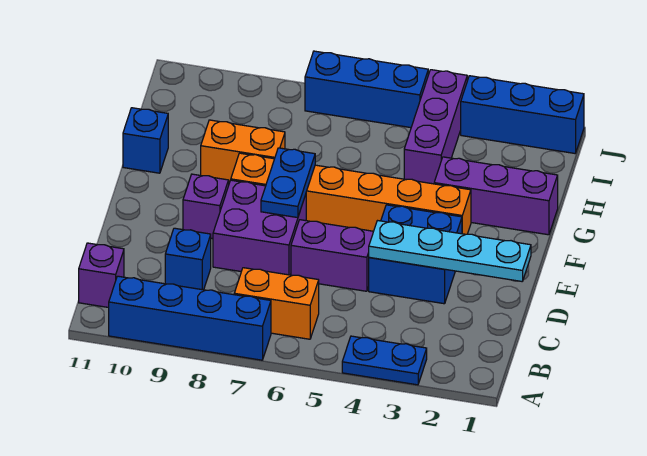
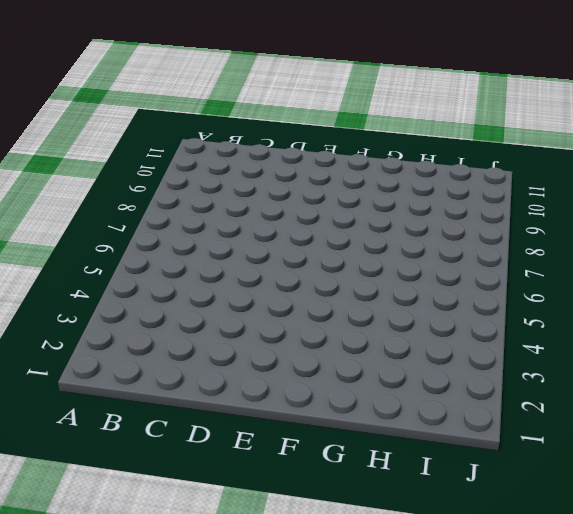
none -> blue plate A3:A4 level 1
none -> blue brick A7:A10 level 1
none -> orange brick B6:B7 level 1

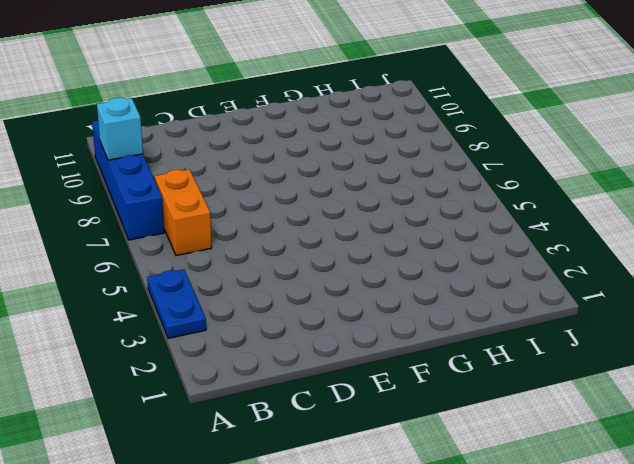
cyan brick A9 level 2 -> none
none -> purple brick B11 level 1
none -> blue brick C9 level 1
none -> blue brick D3:E4 level 1

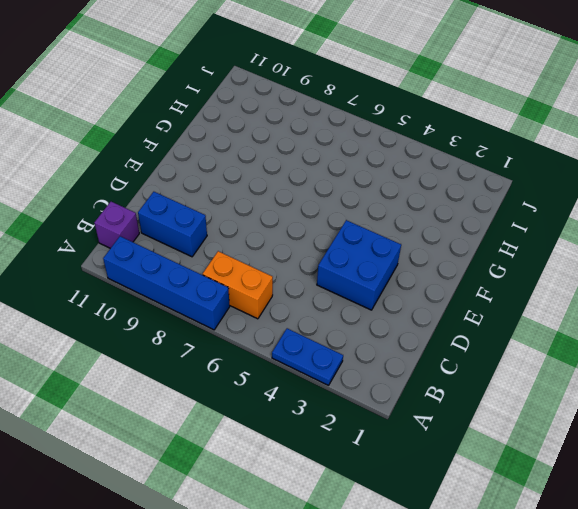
blue brick C9:C10 level 1 -> blue brick C9 level 1
none -> purple brick D5:D6 level 1
none -> purple brick D7:E8 level 1
none -> purple brick E9 level 1

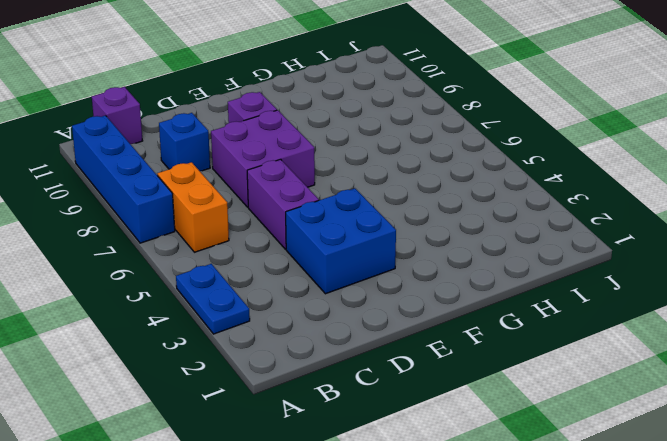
none -> orange brick F3:F8 level 1
none -> purple brick G1:G3 level 1
none -> orange brick G8:G9 level 1

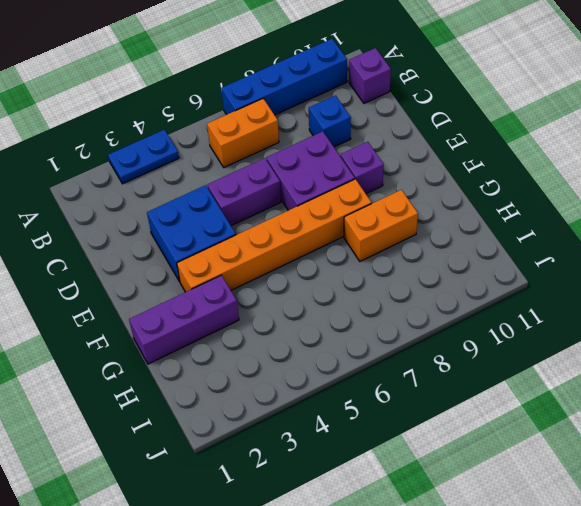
none -> blue brick G11 level 1
none -> purple brick H4:J4 level 1
none -> blue brick J1:J3 level 1

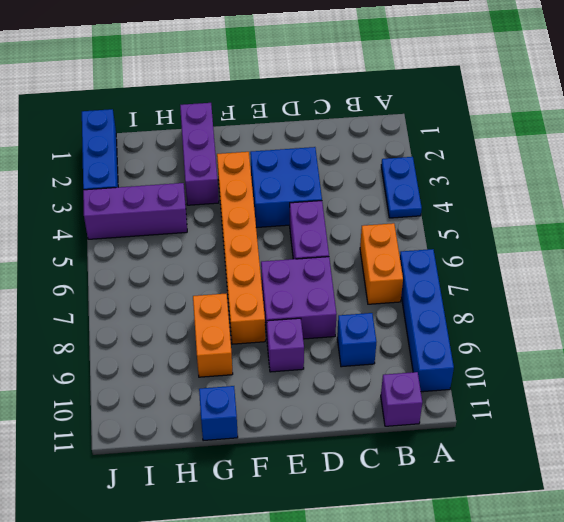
none -> blue brick J5:J7 level 1
none -> cyan plate D1:D4 level 2
none -> blue plate E7:F7 level 2

